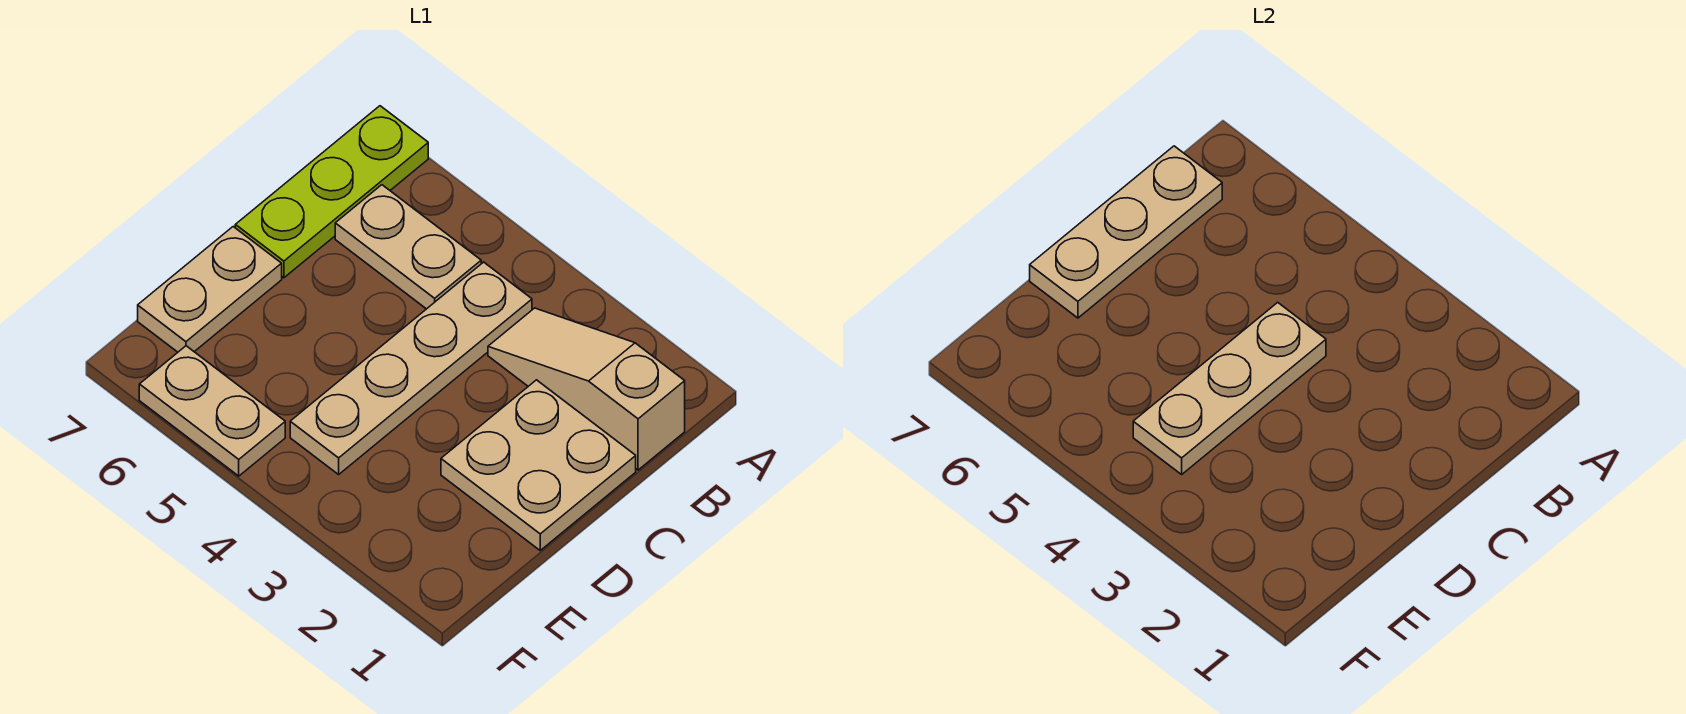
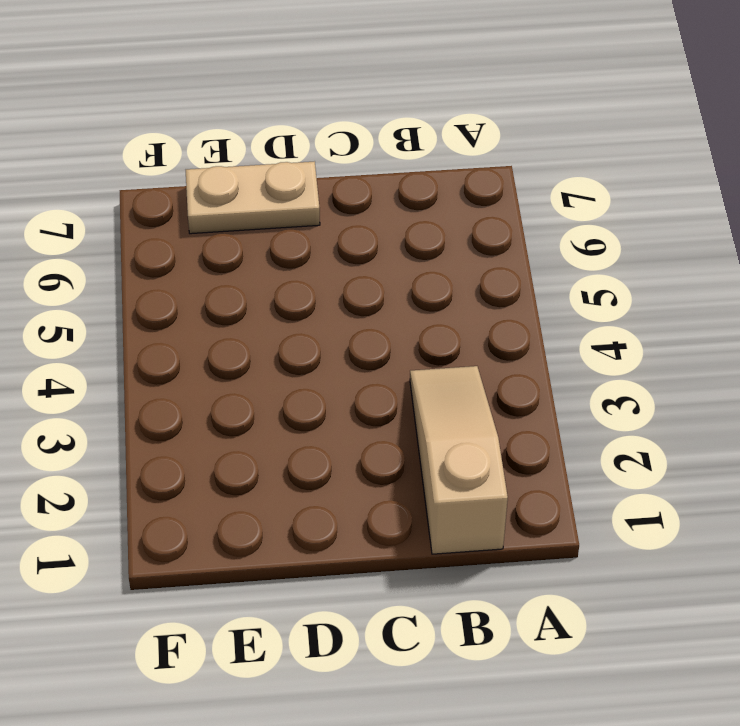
none -> lime plate A7:C7 level 1
none -> tan plate B4:E4 level 1

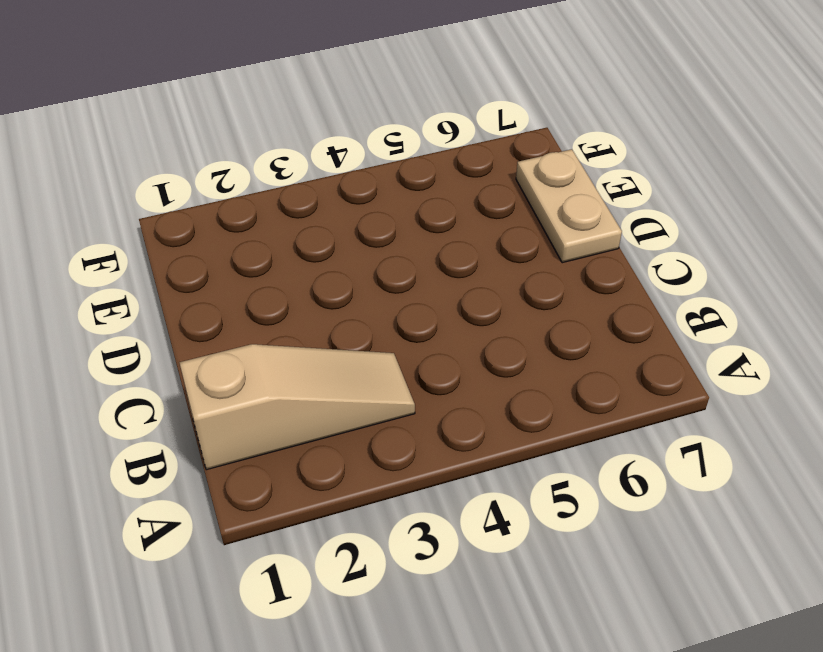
none -> lime plate A7:C7 level 1
none -> tan plate B4:E4 level 1

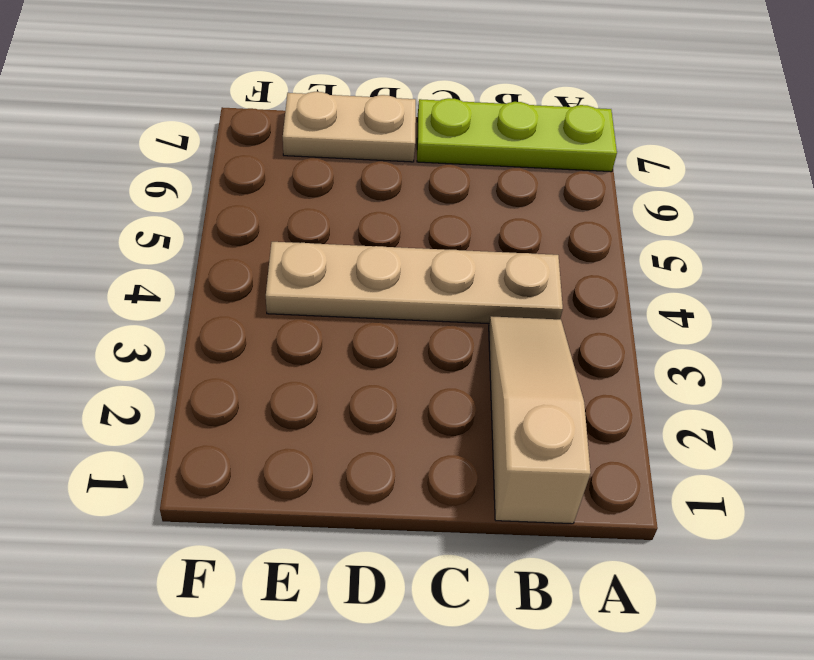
none -> tan plate B5:B6 level 1
none -> tan plate C1:D2 level 1

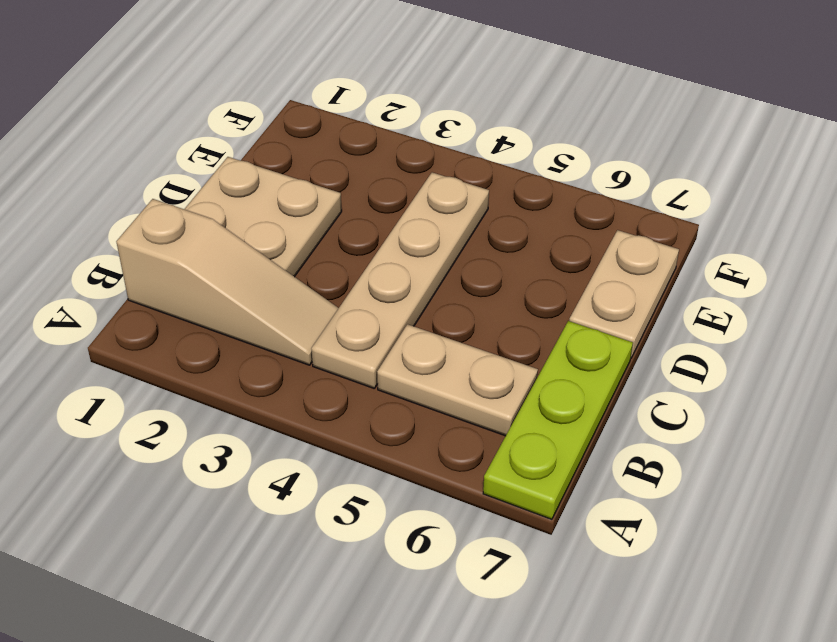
none -> tan plate F5:F6 level 1
none -> tan plate B7:D7 level 2

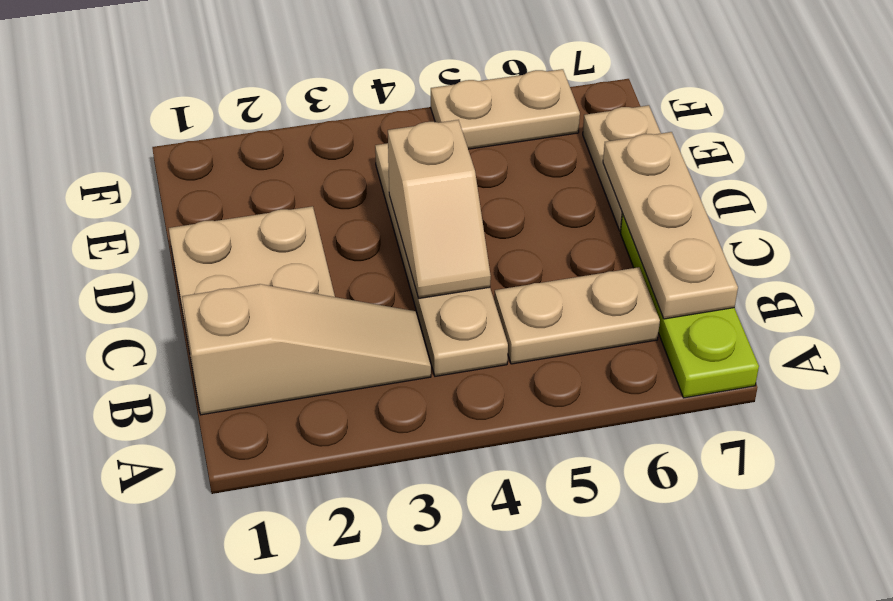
tan slope C4:D4 level 2 top D -> tan plate C4:E4 level 2

